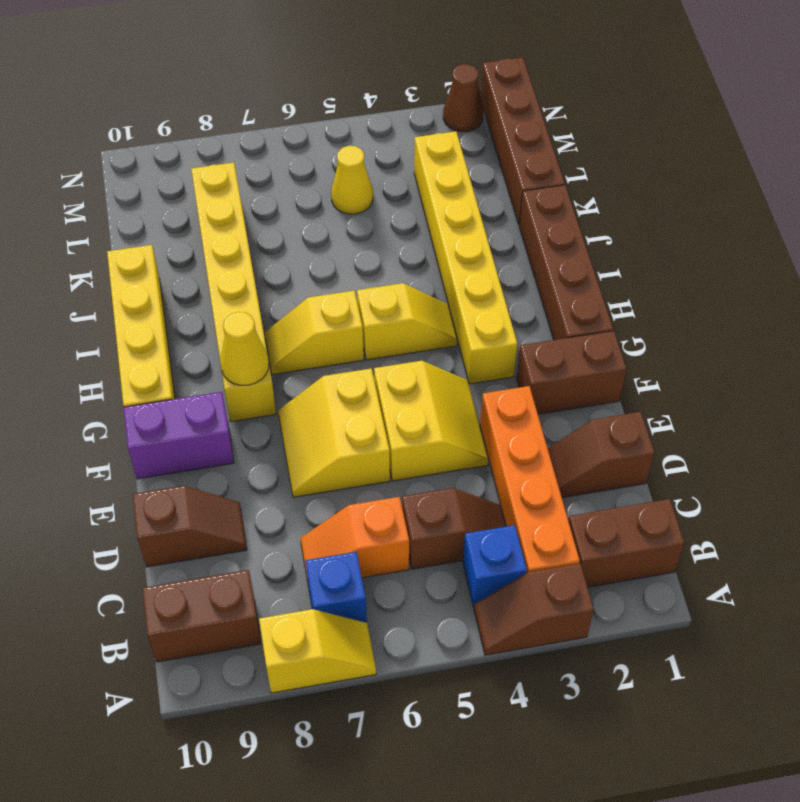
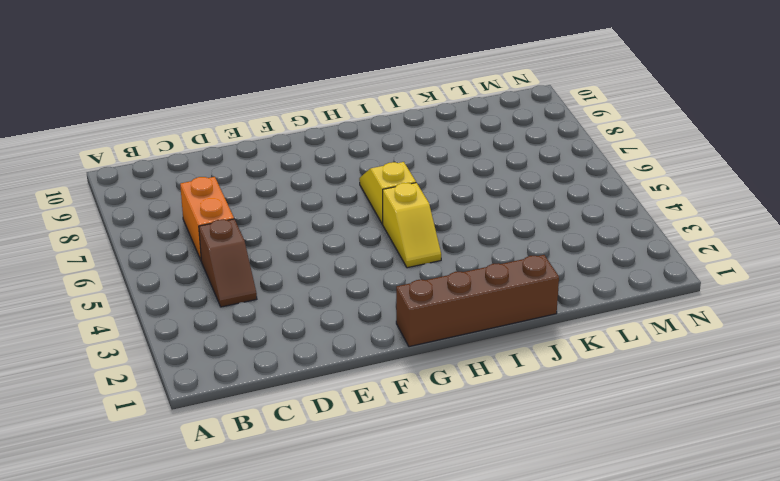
orange brick C6:C7 level 1 -> orange slope C6:C7 level 1 top 6
none -> brown slope A3:A4 level 1 top 3
none -> yellow slope A7:A8 level 1 top 8
none -> brown brick B1:B2 level 1

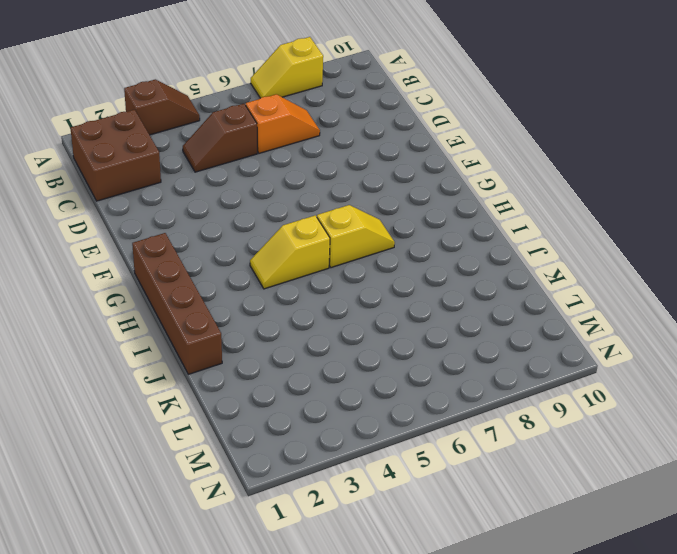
brown brick B1:C2 level 1 -> brown brick B1:B2 level 1
none -> orange brick B3:E3 level 1
none -> blue brick B4 level 1
none -> blue brick B7 level 1

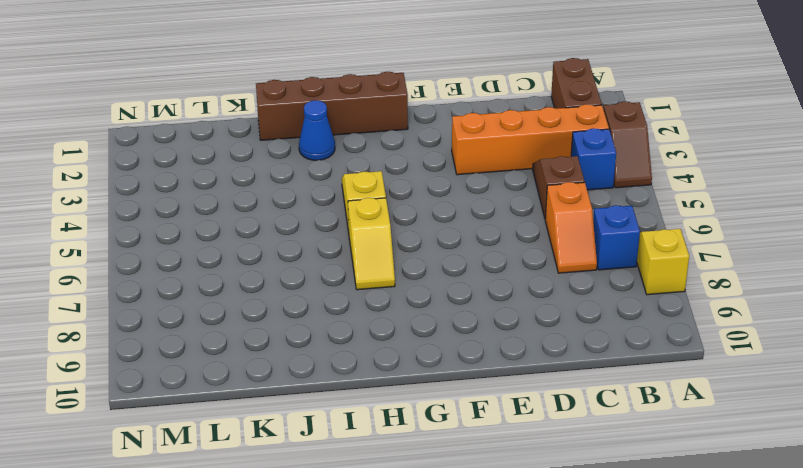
blue cone I2 level 1 -> none
none -> brown brick B9:B10 level 1
none -> brown slope D1:D2 level 1 top 1
none -> brown slope D9:D10 level 1 top 10

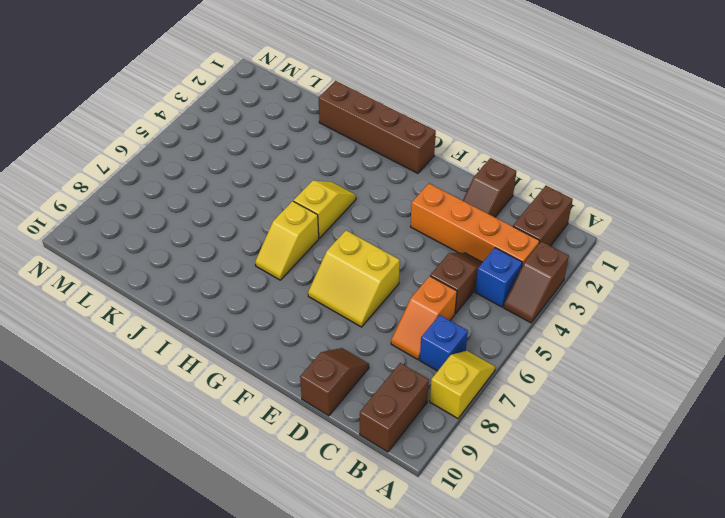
none -> yellow slope E4:F5 level 1 top 5
none -> brown brick F1:F2 level 1
none -> purple brick F9:F10 level 1

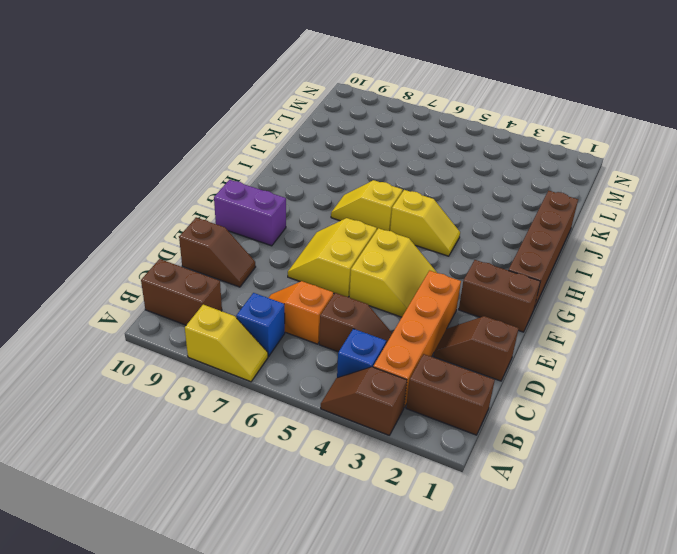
none -> yellow brick G3:L3 level 1
none -> yellow brick G8:L8 level 1
none -> yellow brick G10:J10 level 1

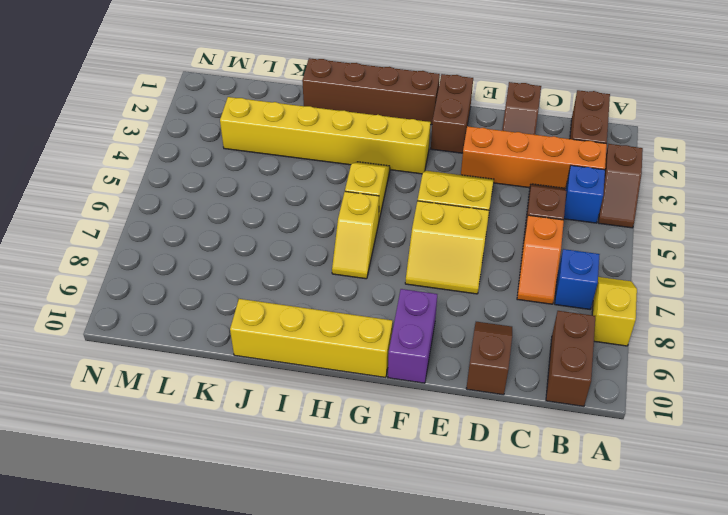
none -> yellow brick G8:L8 level 1
none -> brown brick K1:N1 level 1
none -> yellow cone L5 level 1

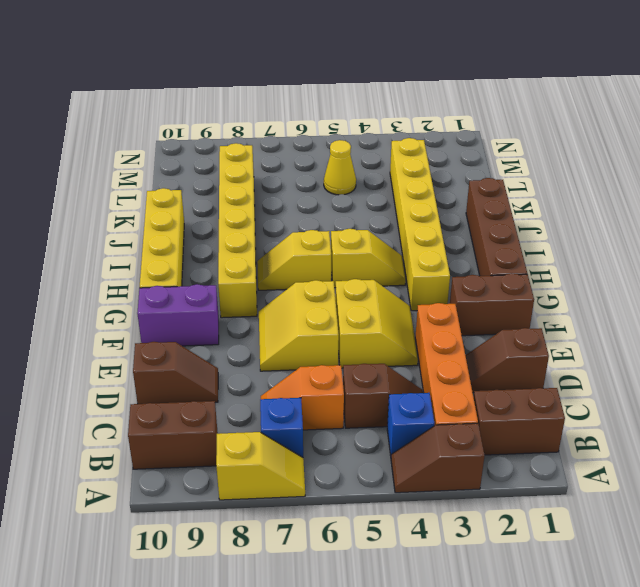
none -> brown brick K1:N1 level 1
none -> brown cone N2 level 1
none -> yellow cone G8 level 2

